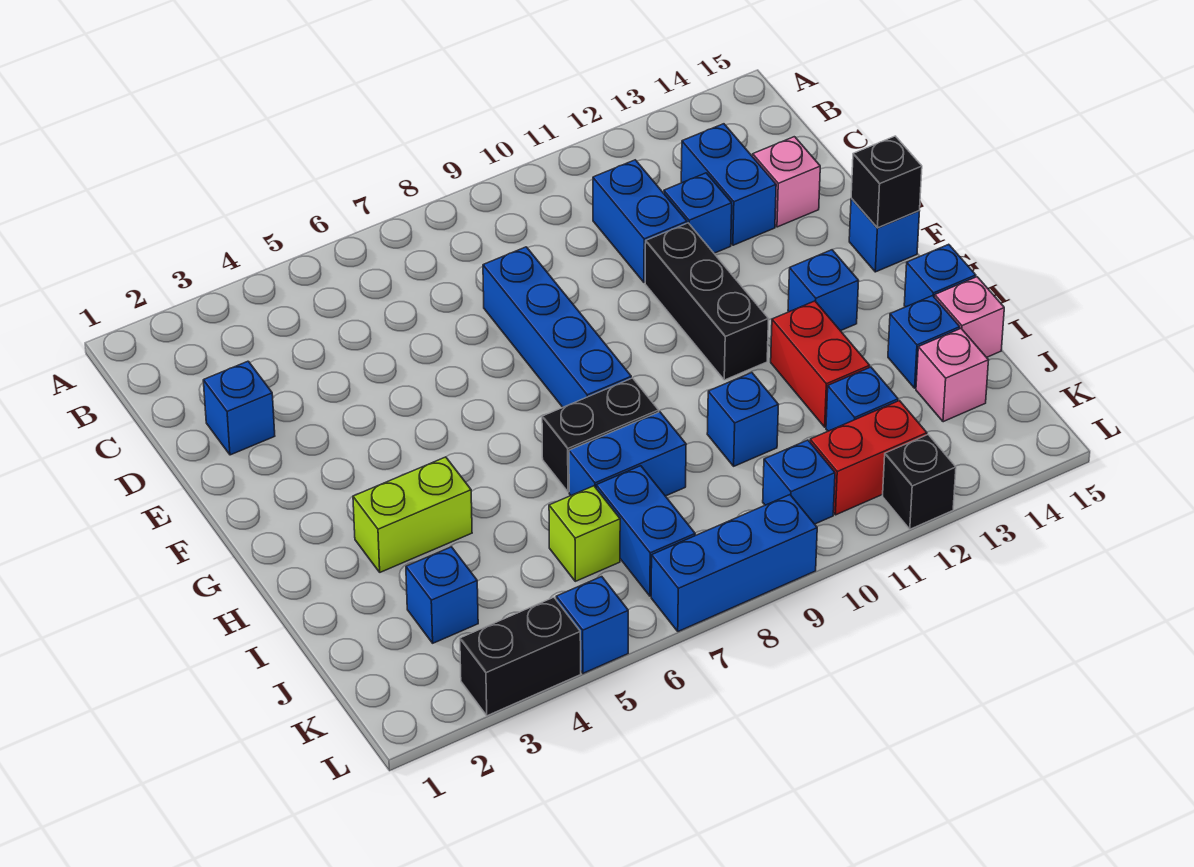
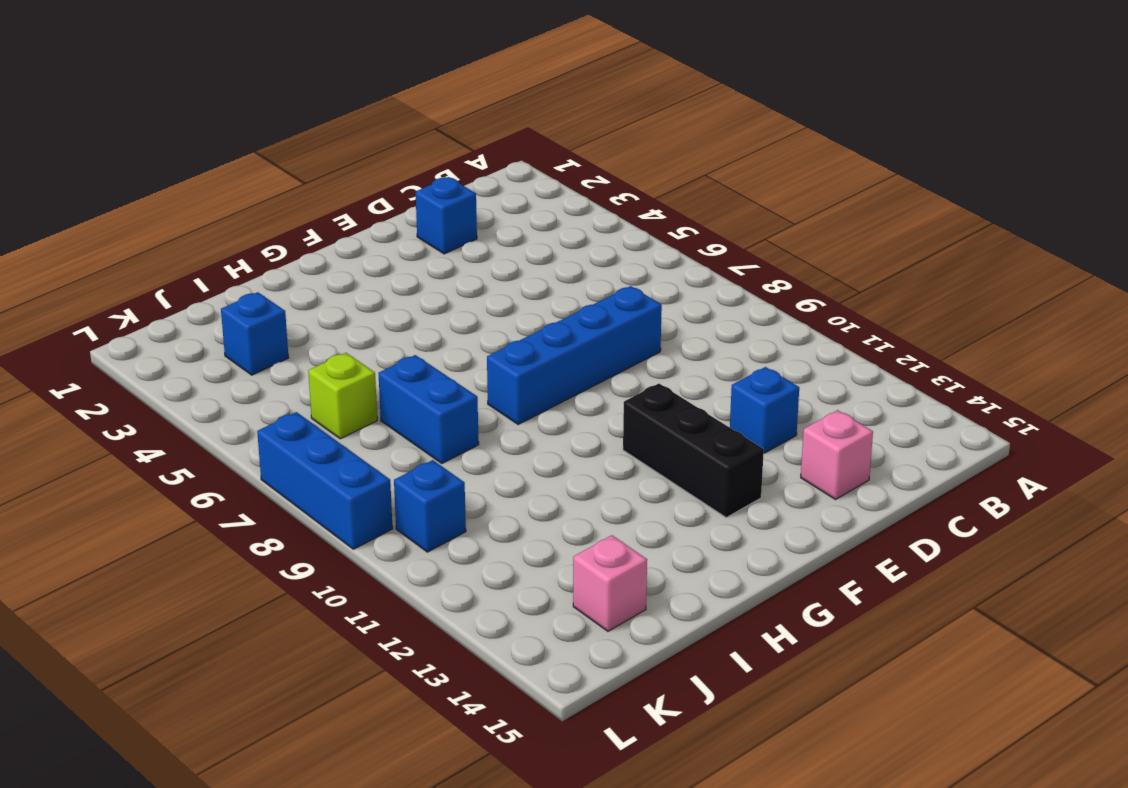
black brick F11:F13 level 1 -> black brick E11:G11 level 1
none -> blue brick C11:D11 level 1
none -> blue brick C13:D13 level 1
none -> blue brick F15 level 1

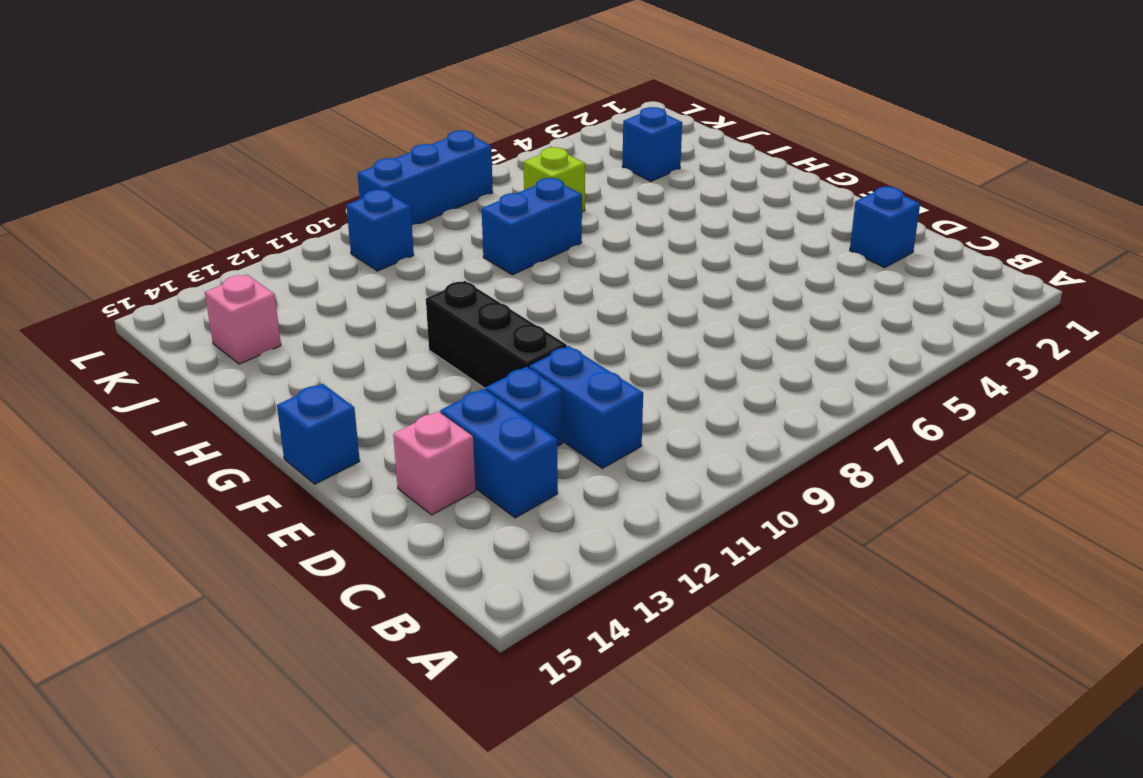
none -> blue brick D8:G8 level 1
none -> blue brick G13 level 1
none -> lime brick H3:H4 level 1

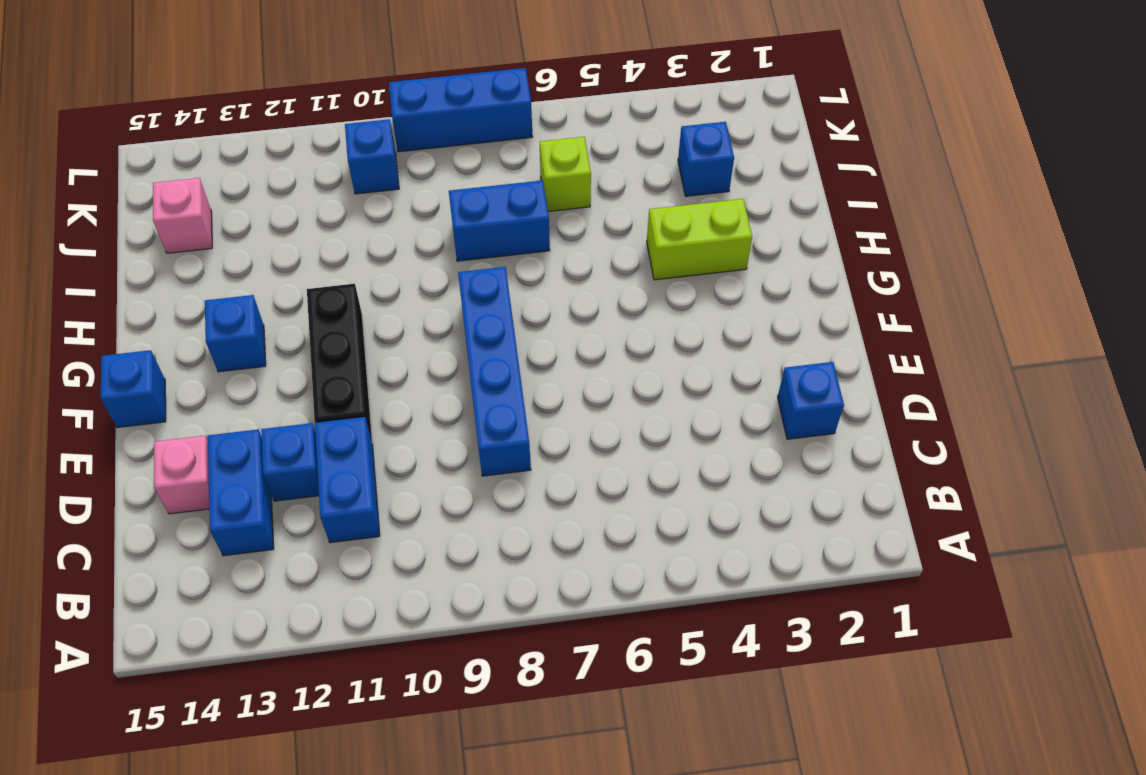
none -> black brick H7:H8 level 1
none -> red brick H12:I12 level 1
none -> blue brick H15 level 1

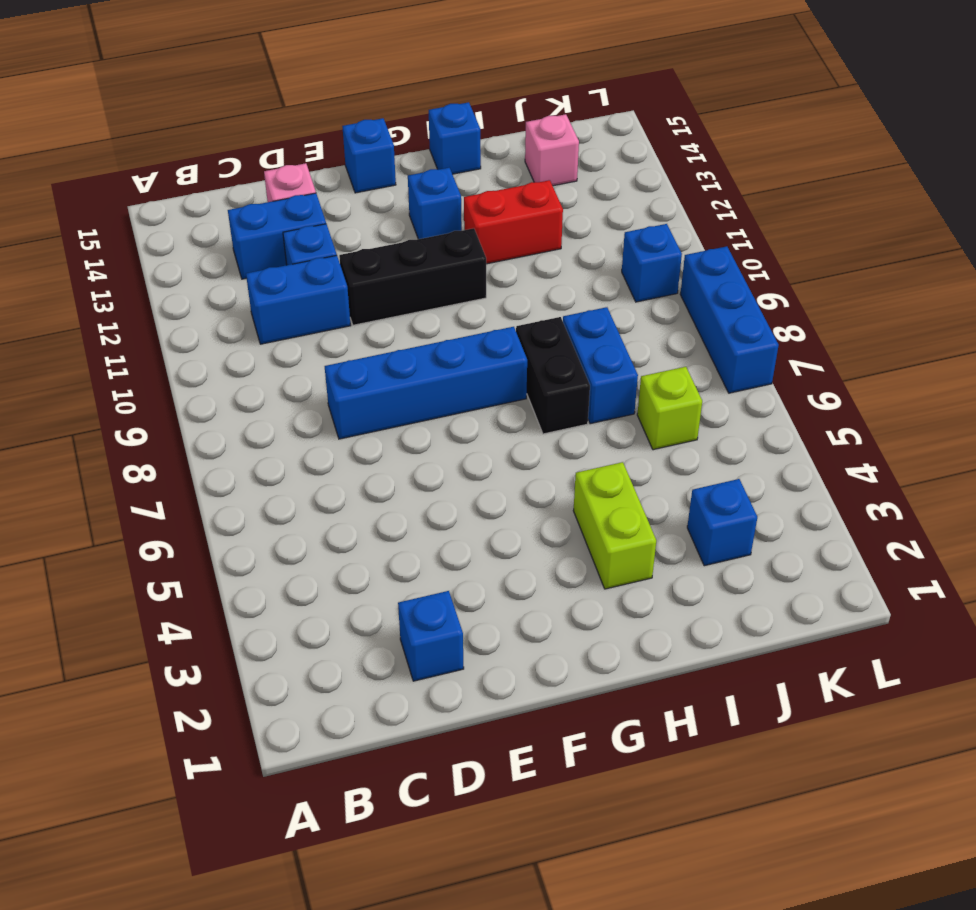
none -> blue brick I10 level 1
none -> blue brick I14 level 1
none -> pink brick I15 level 1

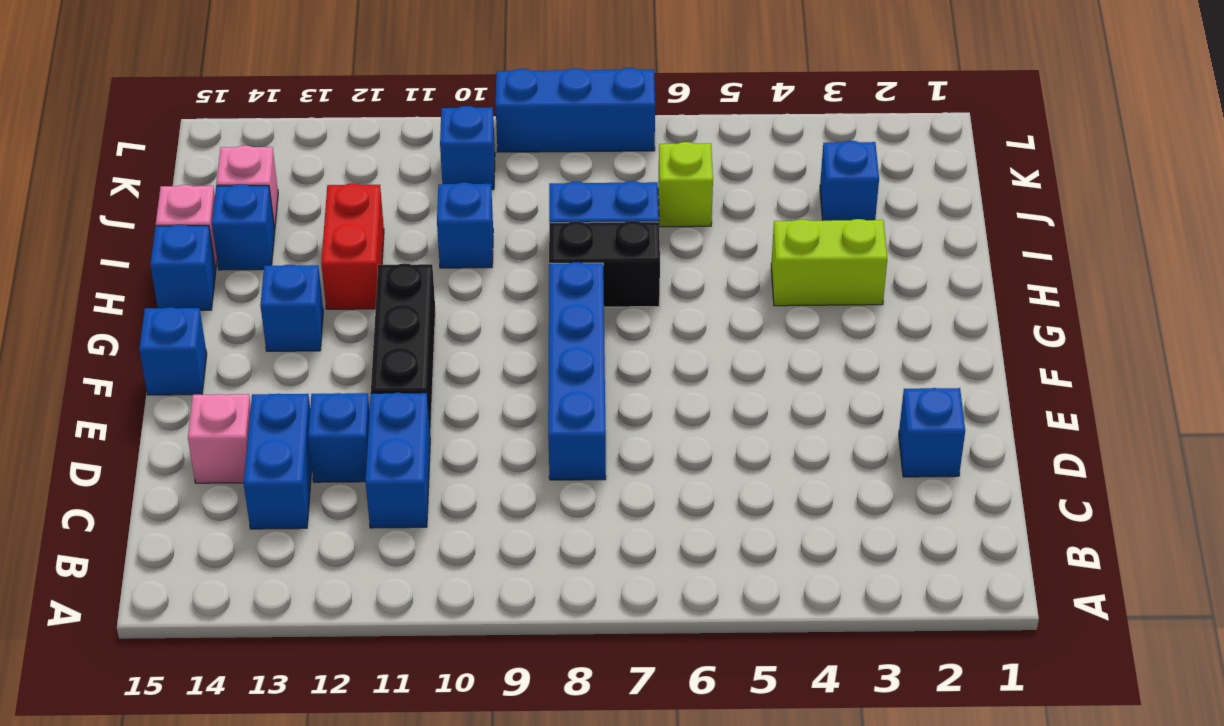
none -> blue brick J7:K7 level 1
none -> blue brick J12 level 1
none -> red brick K11:K12 level 1

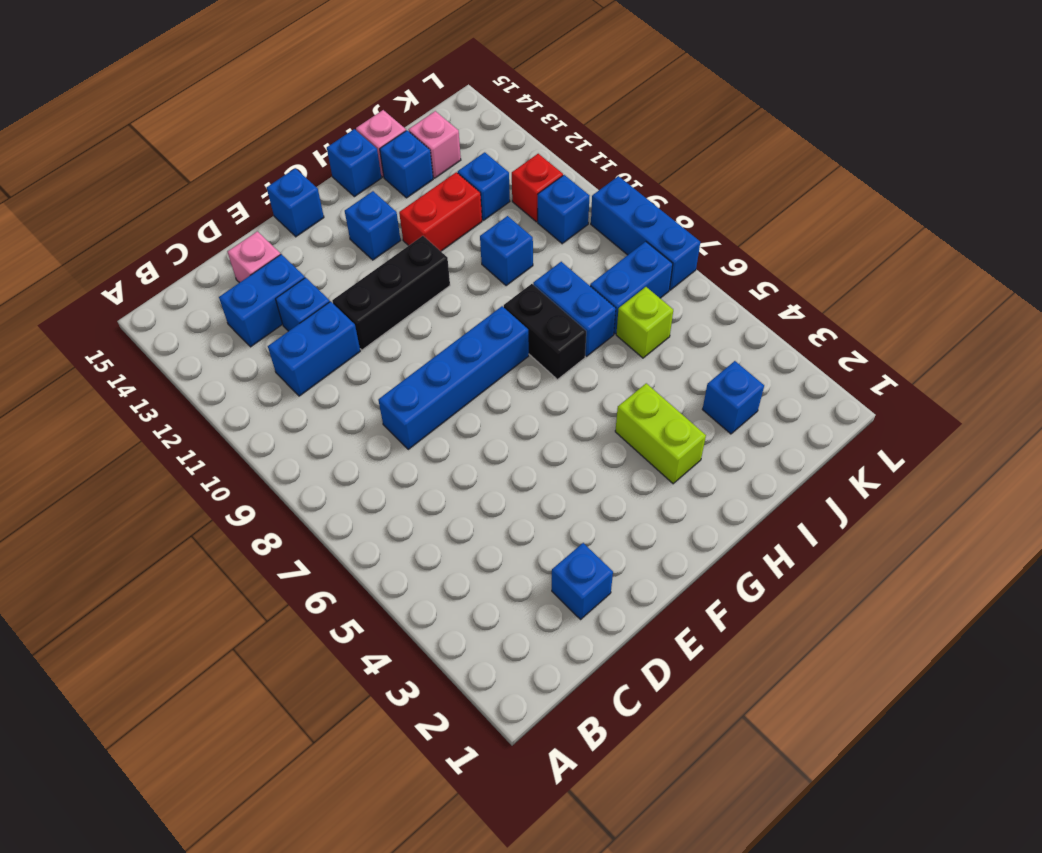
red brick K11 level 1 -> red brick K11:K12 level 1
none -> black brick L3:L4 level 1
none -> blue brick L5 level 1
none -> black brick L12 level 1

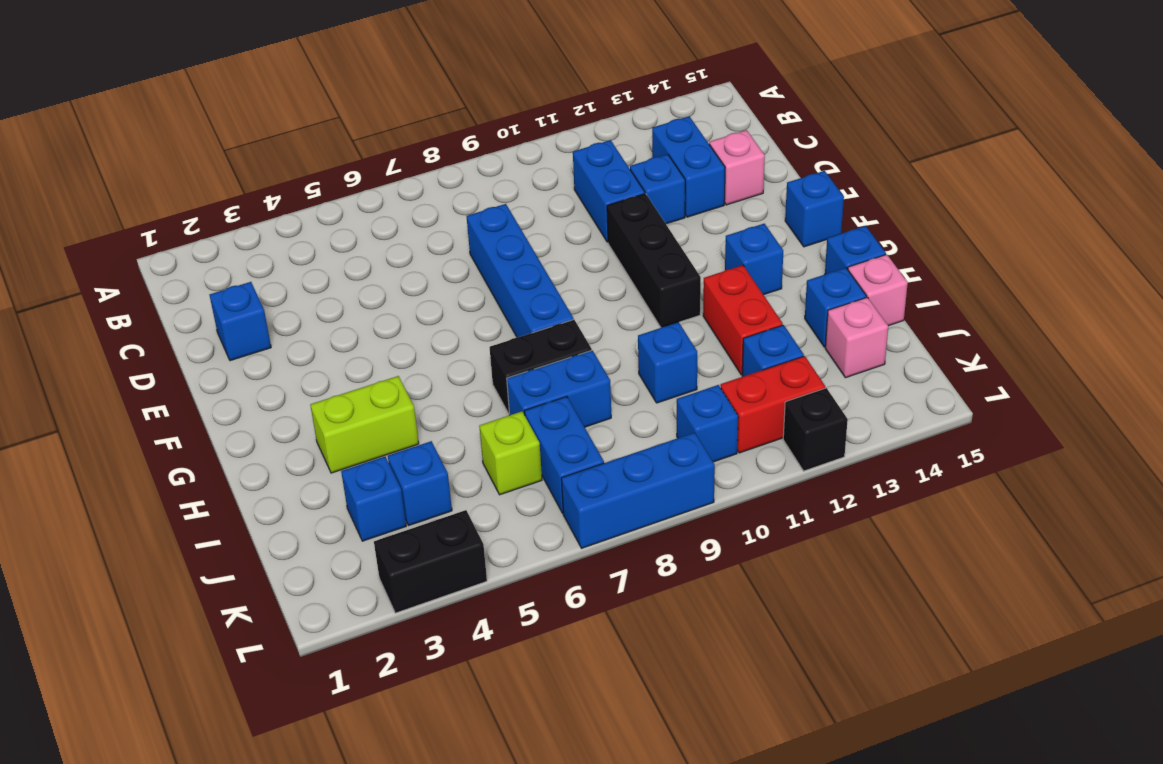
blue brick J4 level 1 -> blue brick L5 level 1
none -> black brick F15 level 2

